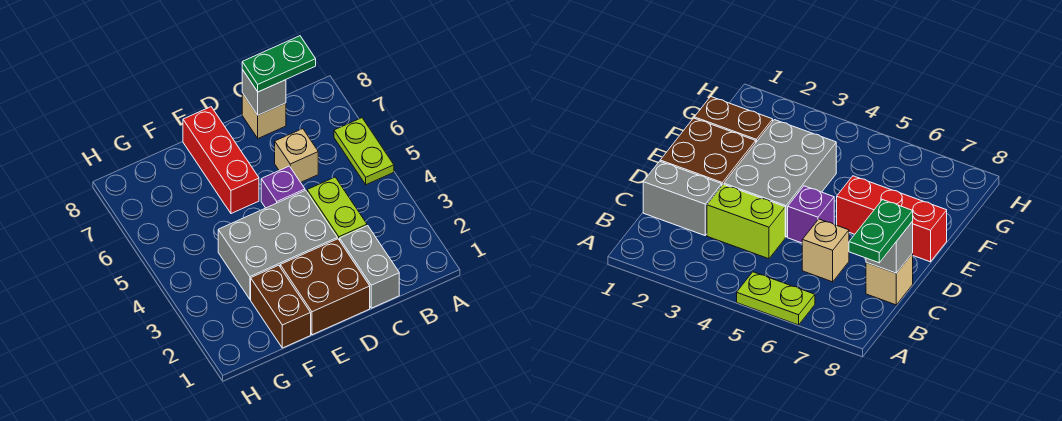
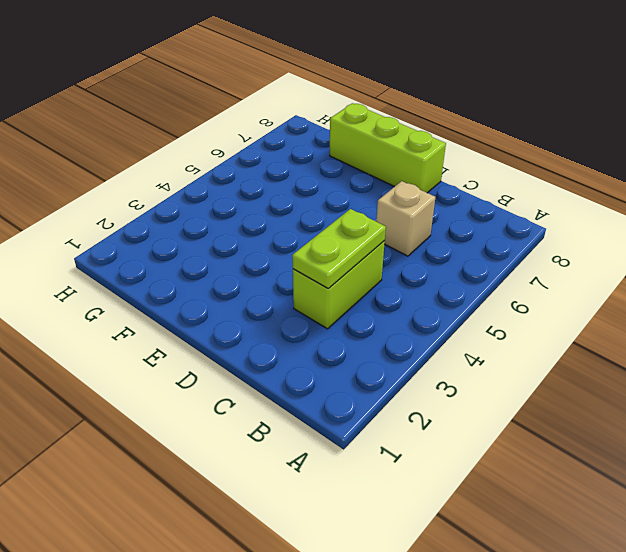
lime plate C3:C4 level 2 -> lime plate A5:A6 level 1
lime brick D8:F8 level 1 -> red brick E6:E8 level 1
none -> grey brick C1:C2 level 1
none -> tan brick C8 level 1
none -> brown brick D1:E2 level 1

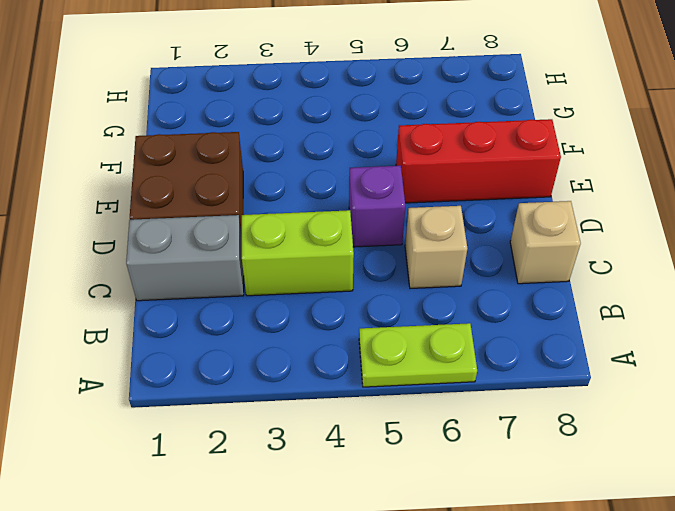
none -> grey brick D3:F4 level 1
none -> brown brick F1:F2 level 1
none -> grey brick C8 level 2

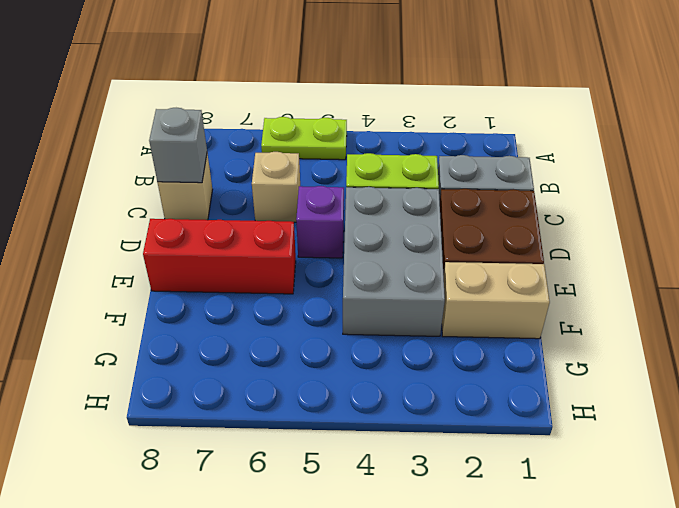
tan brick F1:F2 level 1 -> brown brick F1:F2 level 1
none -> green plate B8:C8 level 3

